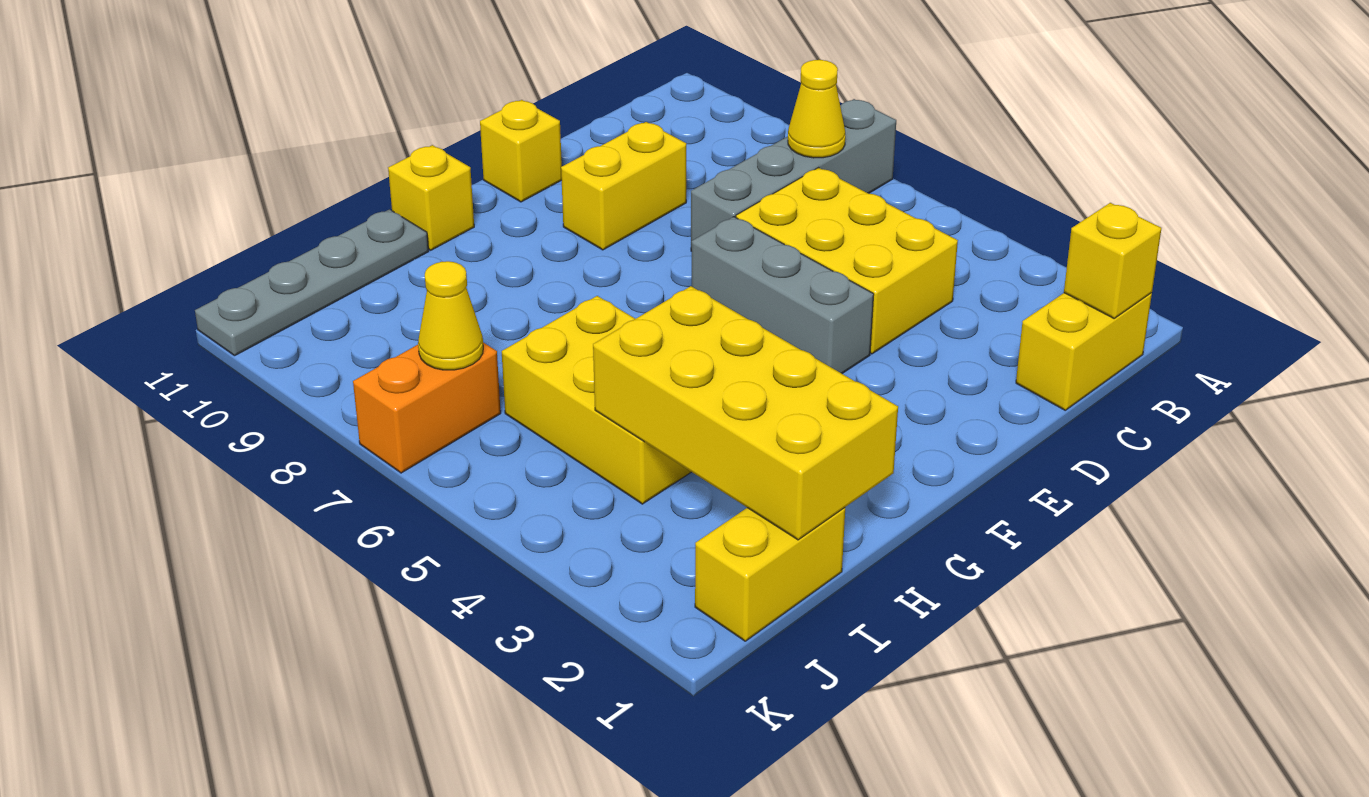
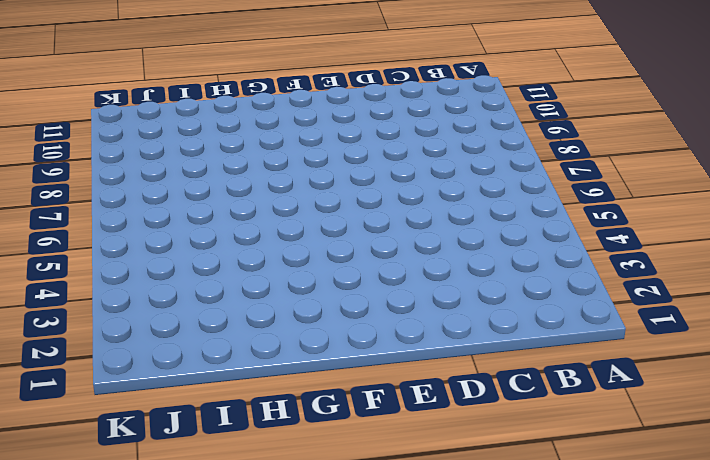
none -> grey brick A7:D7 level 1
none -> yellow brick B1:C1 level 1
none -> yellow brick C4:D6 level 1

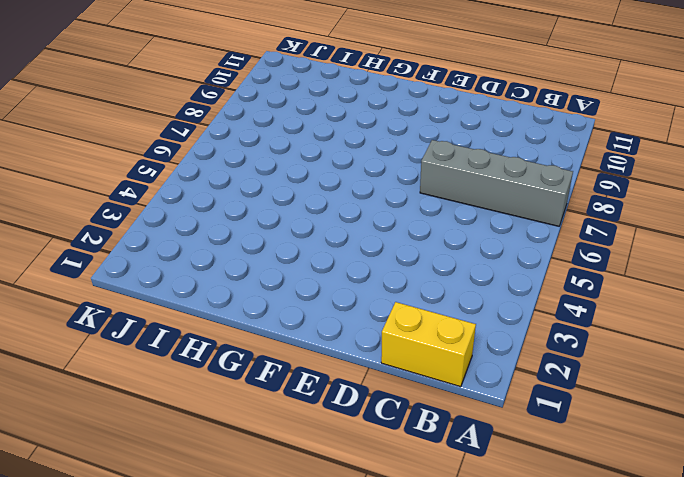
none -> yellow brick C4:D6 level 1
none -> yellow brick D9:E9 level 1
none -> grey brick E4:E6 level 1

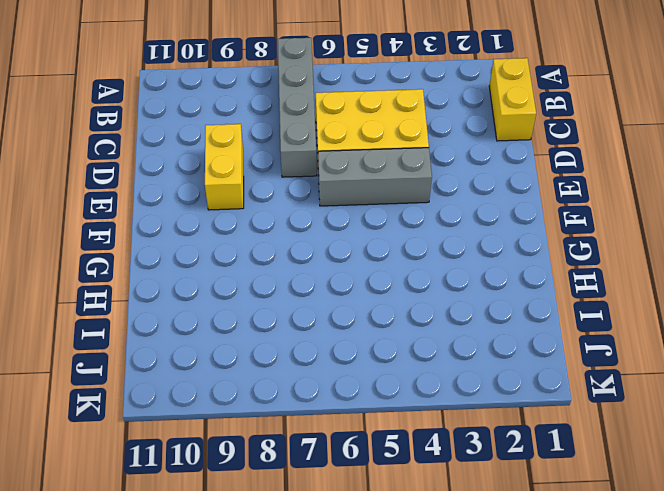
none -> yellow brick E11 level 1
none -> yellow brick G11 level 1
none -> yellow brick H4:I6 level 1

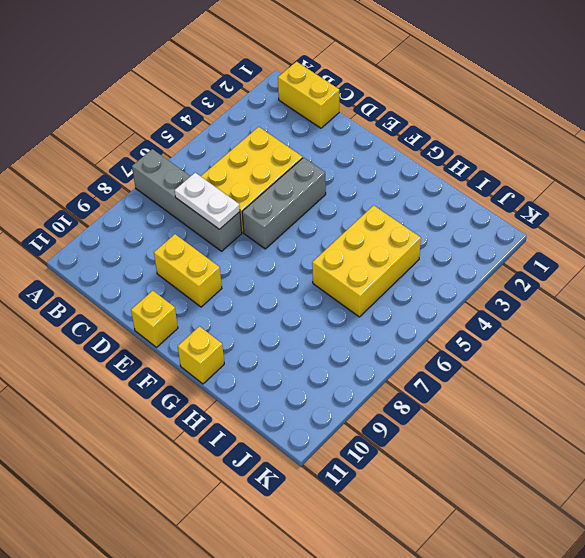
white plate C7:D7 level 2 -> none
none -> grey plate H11:K11 level 1
none -> yellow brick I1:J1 level 1
none -> orange brick J7:K7 level 1

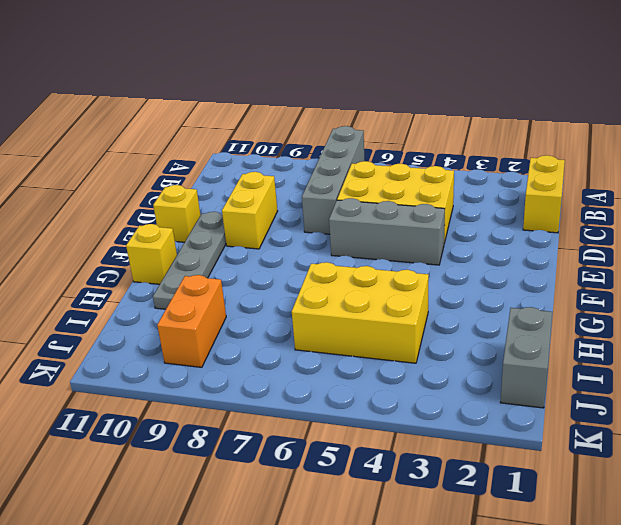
grey plate E10:H10 level 1 -> grey plate H11:K11 level 1
grey brick I1:J1 level 1 -> yellow brick I1:J1 level 1
orange brick I9:J9 level 1 -> orange brick J7:K7 level 1
none -> yellow brick B1 level 2
none -> yellow cone B7 level 2
none -> yellow brick H1:I4 level 2

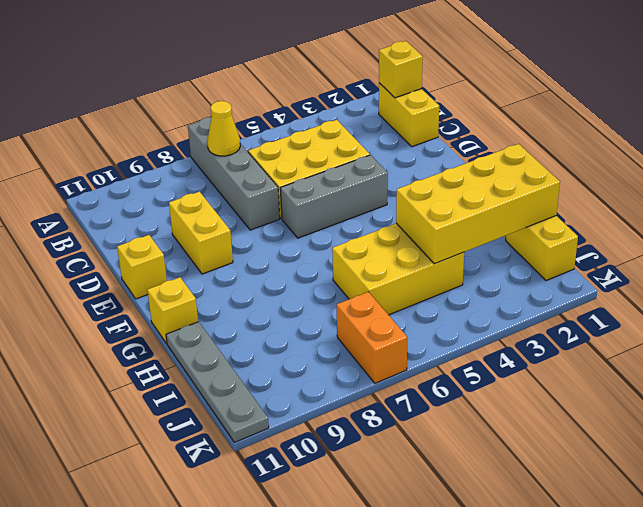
none -> yellow cone J7 level 2

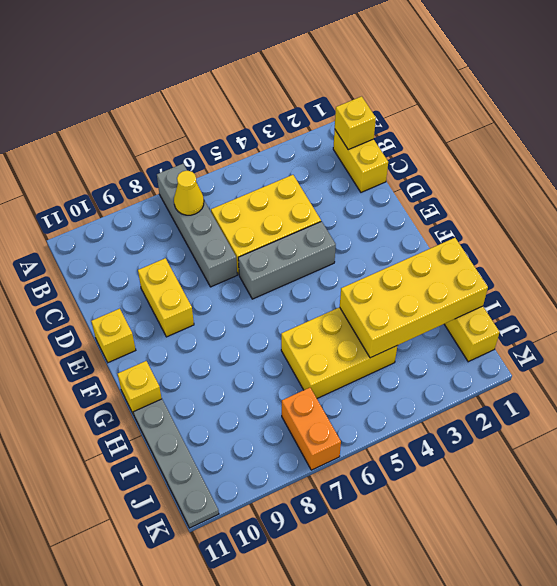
none -> yellow cone J7 level 2

